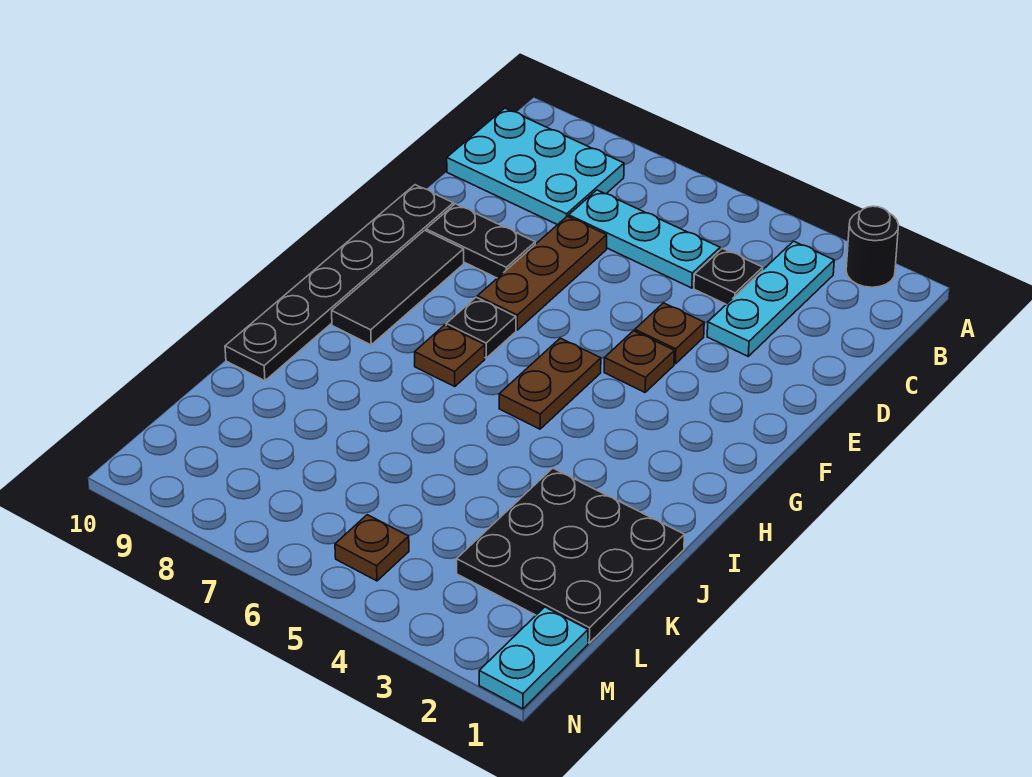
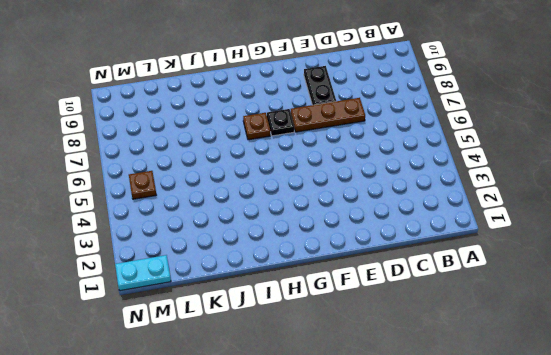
none -> black round brick A2 level 1
none -> cyan plate B3:D3 level 1
none -> cyan plate B8:C10 level 1

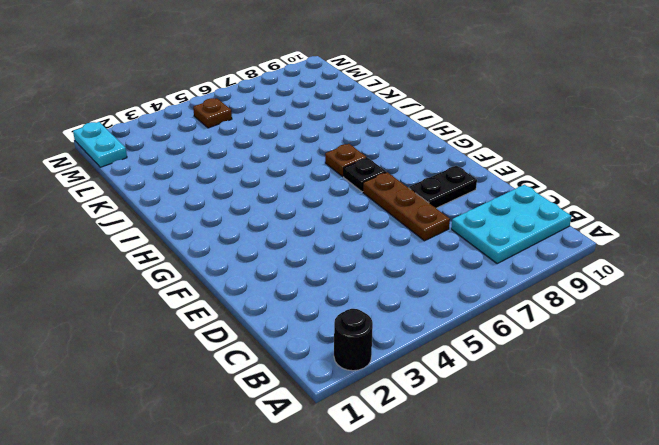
none -> cyan plate B3:D3 level 1
none -> black plate C4 level 1
none -> cyan plate C5:C7 level 1

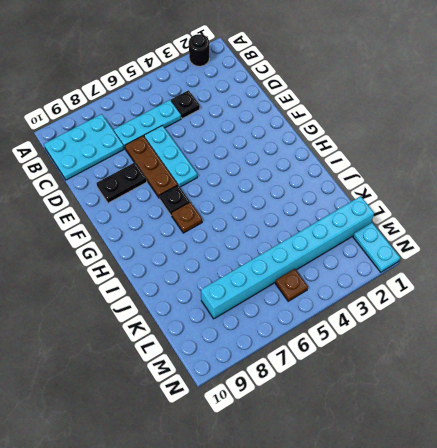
cyan plate D6:F6 level 1 -> cyan plate B3:D3 level 1
cyan brick L1:L8 level 1 -> black plate J1:L3 level 1
none -> brown plate E4 level 1
none -> black plate E10:J10 level 1
none -> brown plate F4 level 1

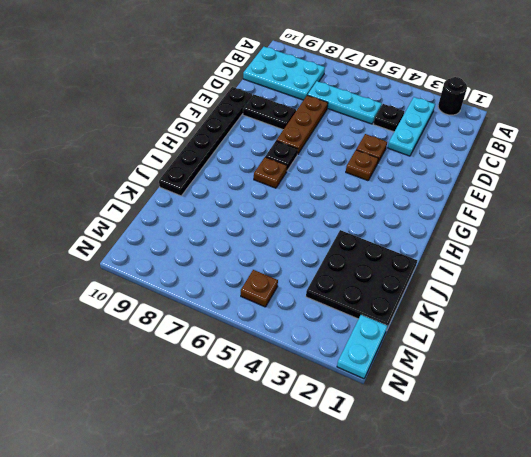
none -> black tile F9:H9 level 1
none -> brown plate G5:H5 level 1

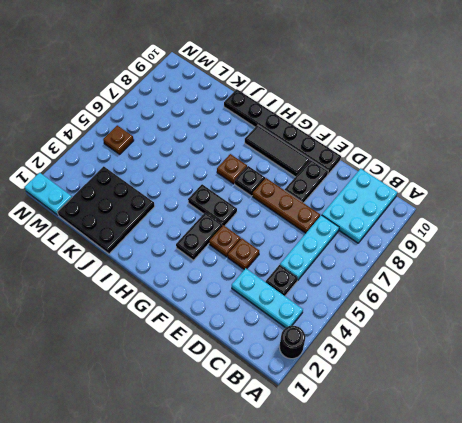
black plate G3:G4 level 1 -> none
black plate G5:H5 level 1 -> brown plate G5:H5 level 1

